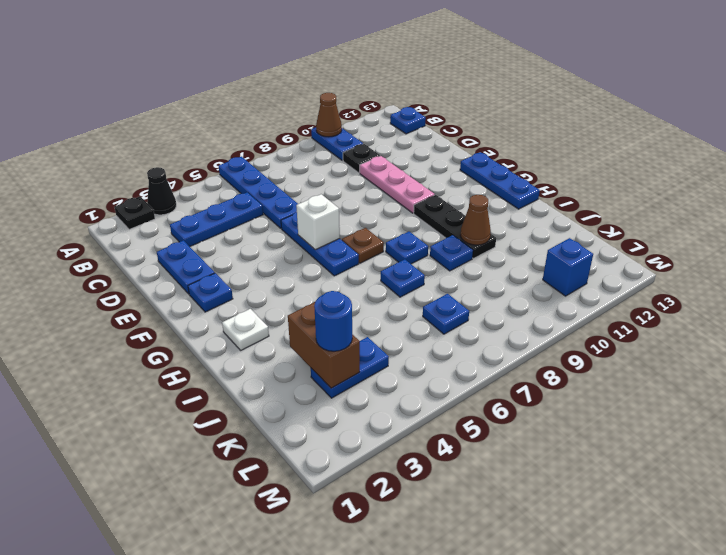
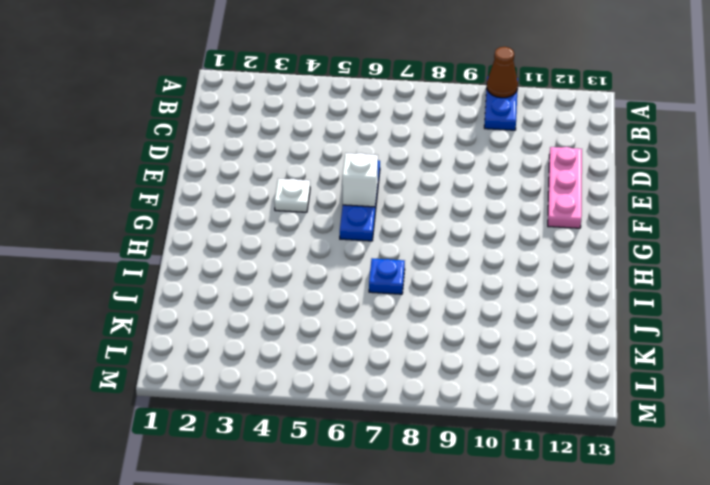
pink plate D12:F12 level 1 -> pink plate D10:F10 level 1
white plate F4 level 1 -> white plate H2 level 1
none -> black plate A2 level 1
none -> black cone A3 level 1
none -> blue plate A6:D6 level 1

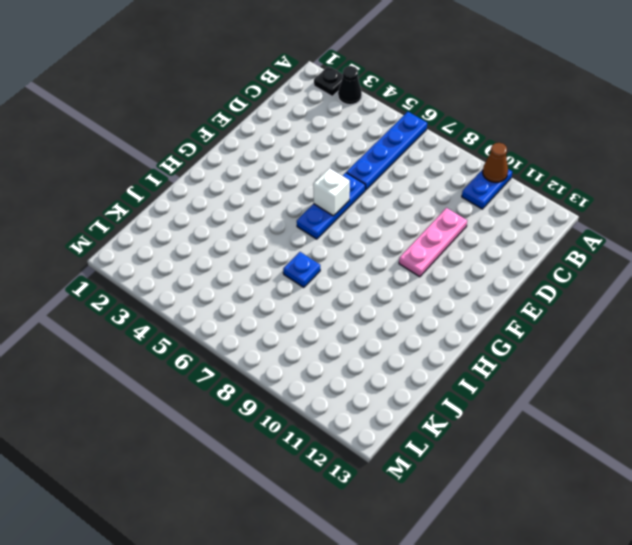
none -> blue plate B13 level 1
none -> blue plate C3:C5 level 1
none -> black plate C10 level 1

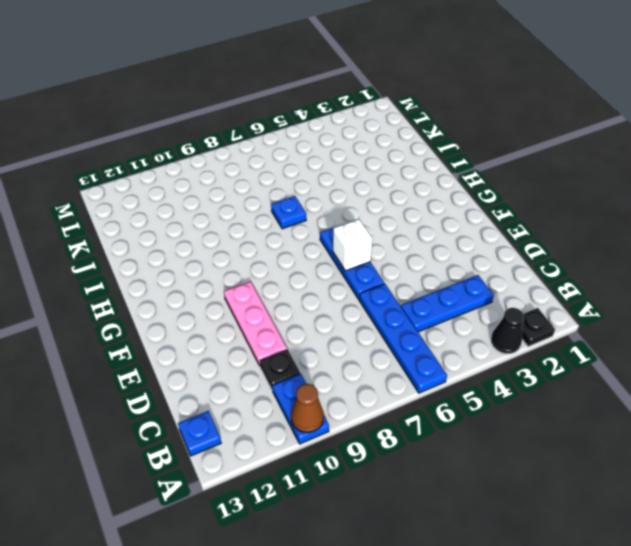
none -> blue plate D2:E2 level 1
none -> blue plate F2 level 1
none -> blue plate F13:H13 level 1

